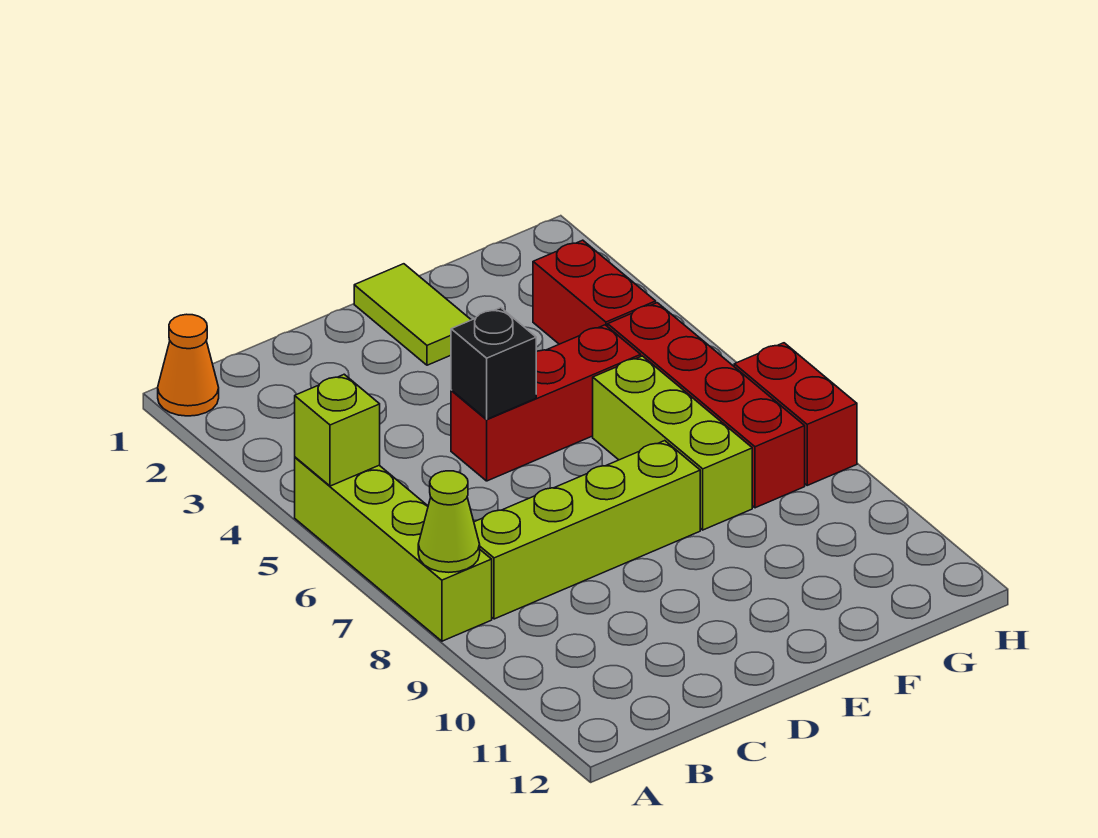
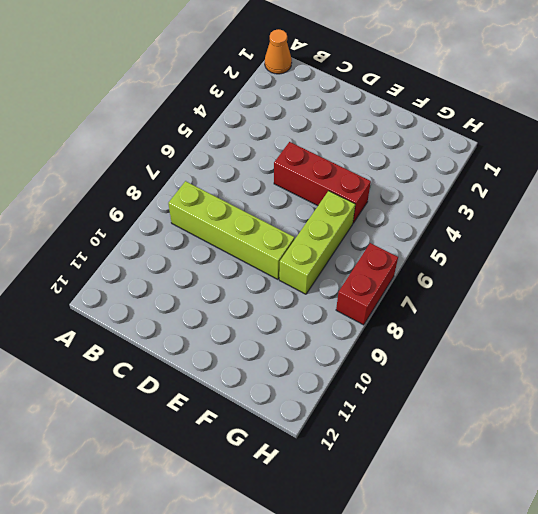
none -> lime brick A5:A8 level 1
none -> lime tile E1:E2 level 1
none -> red brick G3:G4 level 1

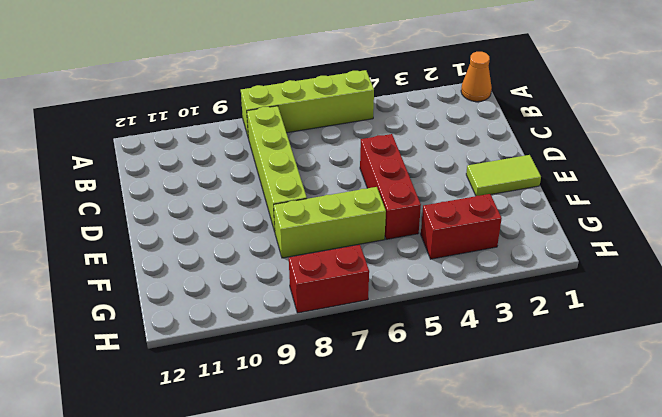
none -> red brick G5:G8 level 1
none -> lime brick A5 level 2
none -> lime cone A8 level 2

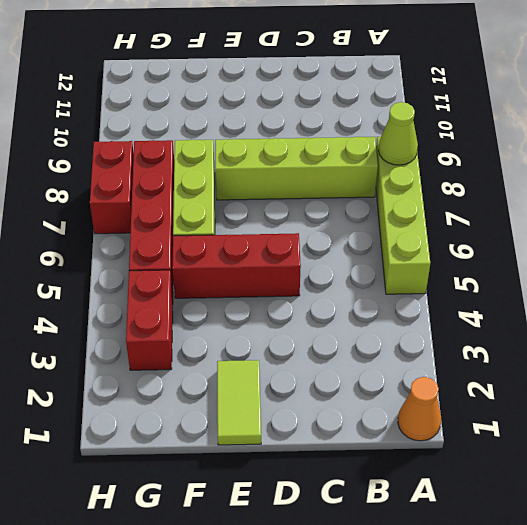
none -> lime brick A5 level 2
none -> black brick D5 level 2

